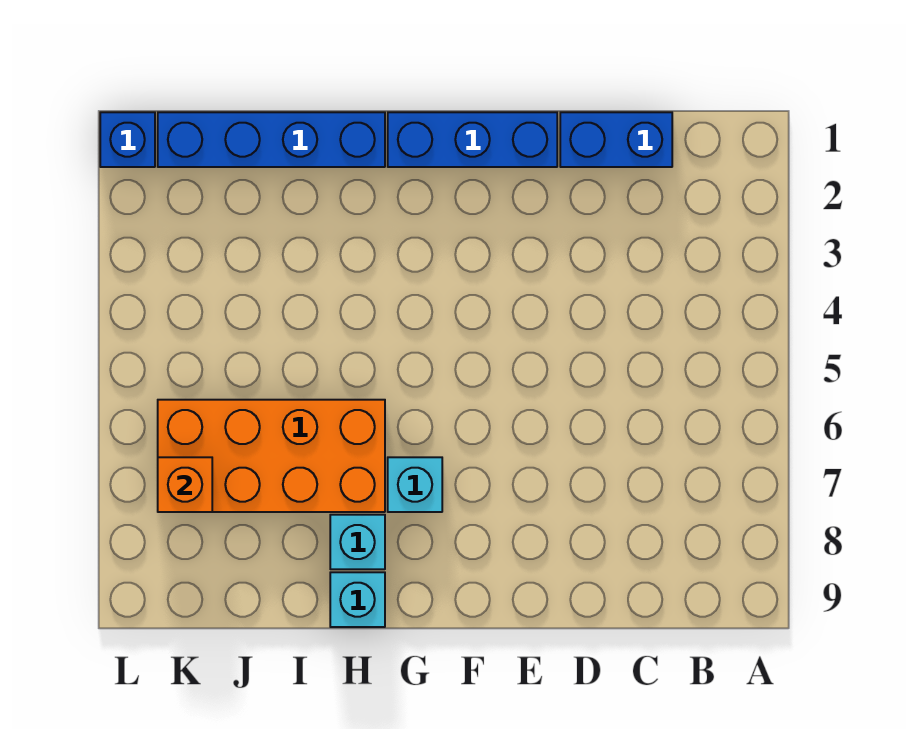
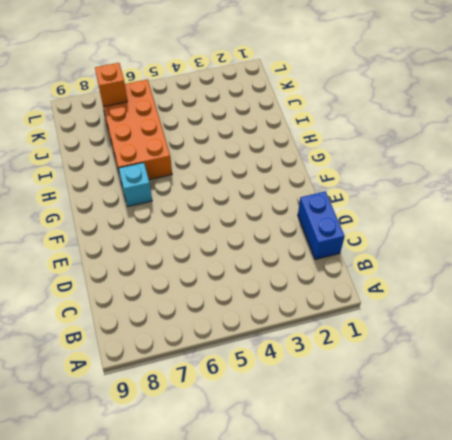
none -> blue brick E1:G1 level 1
none -> blue brick H1:K1 level 1

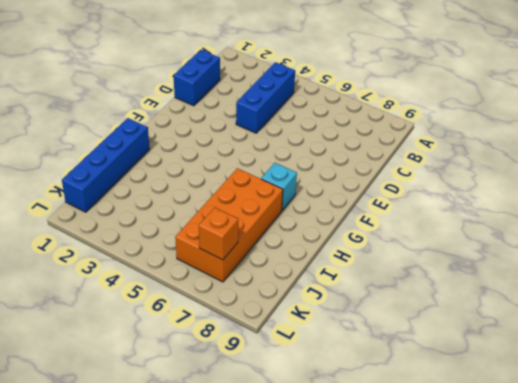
blue brick B4:D4 level 1 -> blue brick E1:G1 level 1
none -> cyan brick H8 level 1
none -> cyan brick H9 level 1

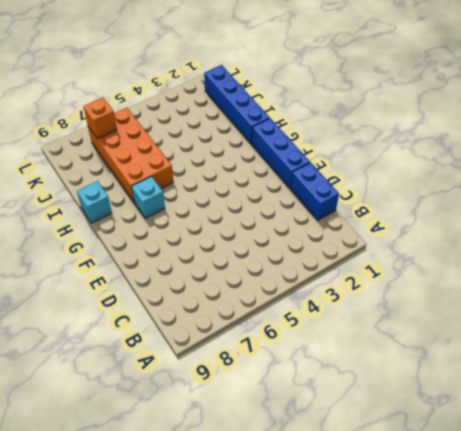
none -> cyan brick H8 level 1
none -> blue brick L1 level 1

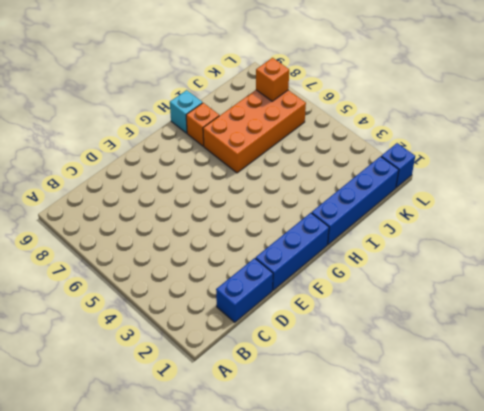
orange brick H8 level 1 -> cyan brick H8 level 1
none -> cyan brick G7 level 1

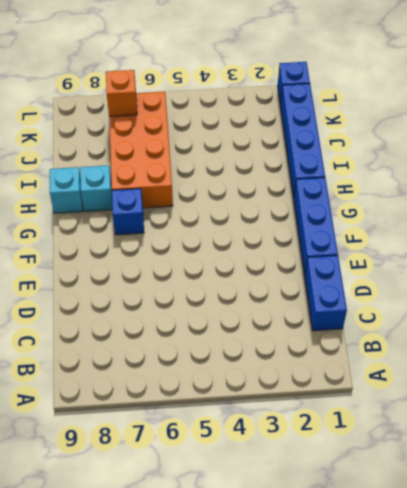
blue brick G7 level 1 -> cyan brick G7 level 1

